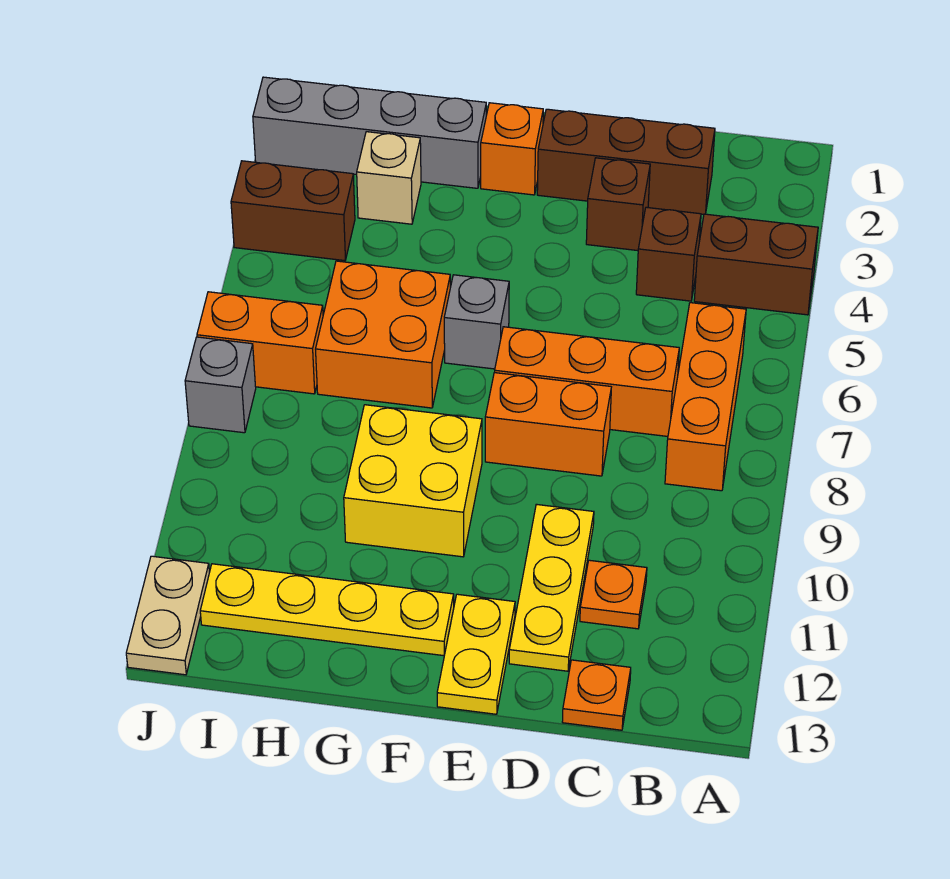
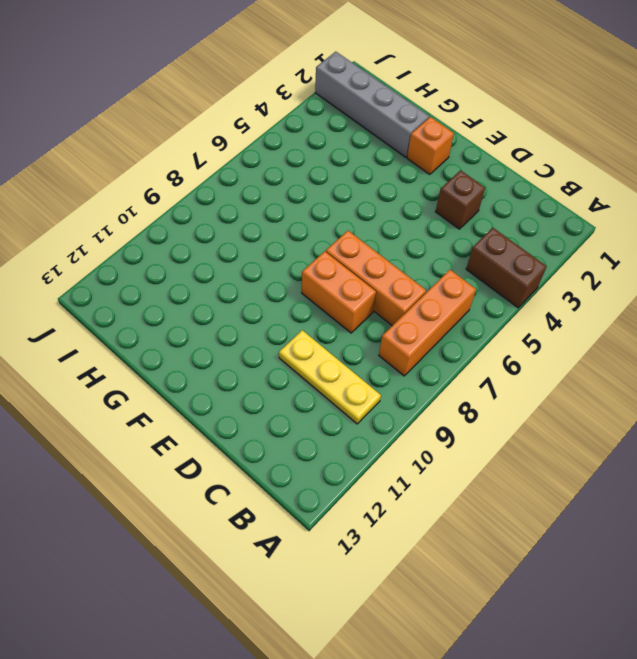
yellow plate B10:D10 level 1 -> yellow plate D10:D12 level 1
none -> brown brick C2:E2 level 1
none -> brown brick C4 level 1
none -> orange plate C11 level 1

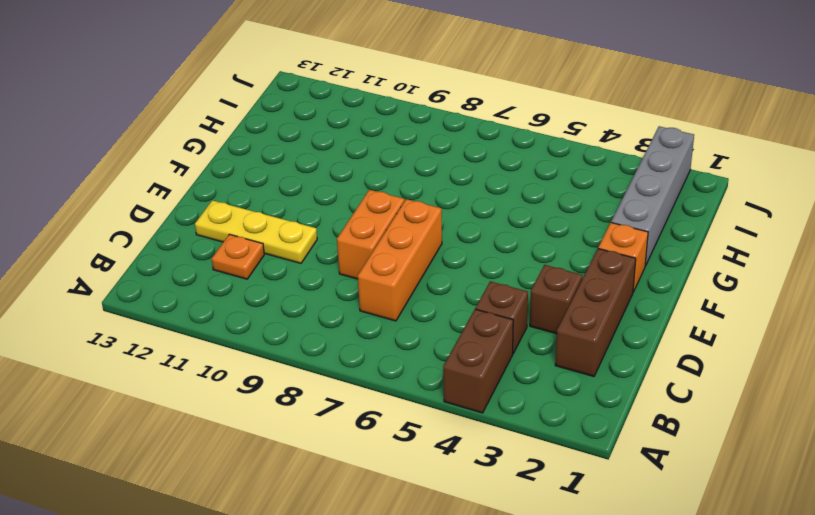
none -> orange brick B6:B8 level 1
none -> orange plate C13 level 1
none -> yellow plate E12:E13 level 1

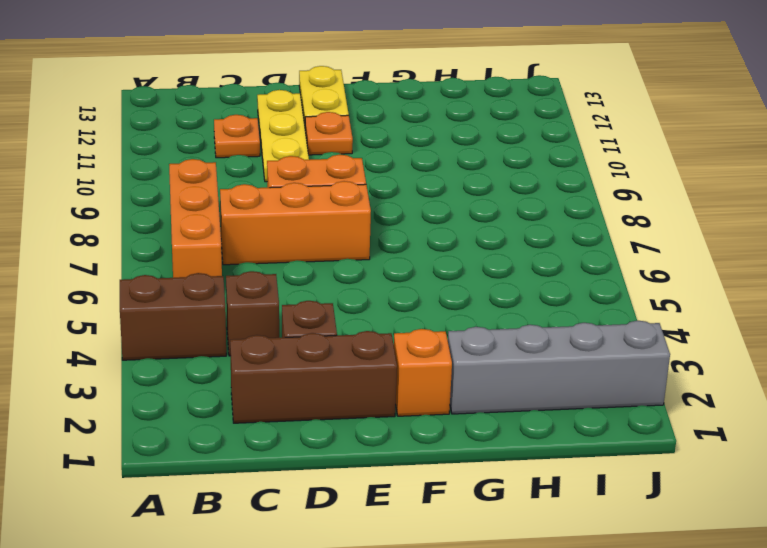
orange plate E11 level 1 -> orange plate C13 level 1
none -> grey brick F6 level 1
none -> yellow brick F9:G10 level 1
none -> yellow plate F12:I12 level 1

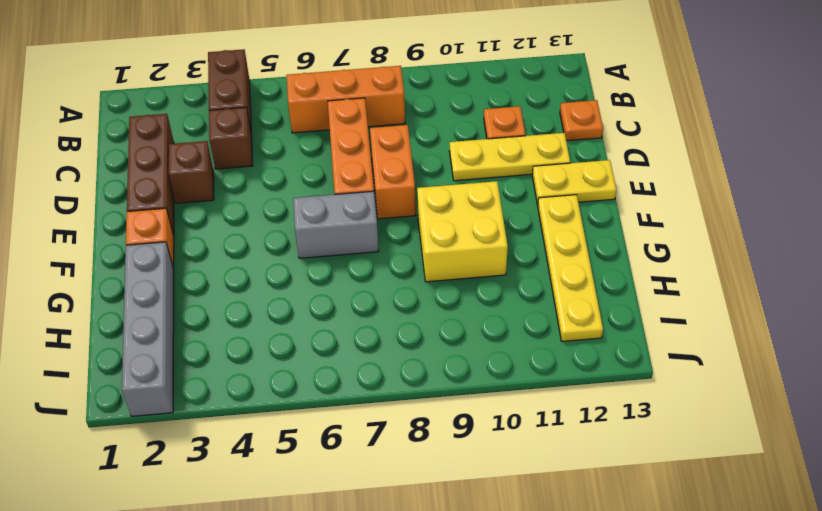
grey brick F6:F7 level 1 -> grey brick F6 level 1
none -> orange brick G6:H7 level 1
none -> tan brick H3 level 1
none -> brown brick I4:J4 level 1

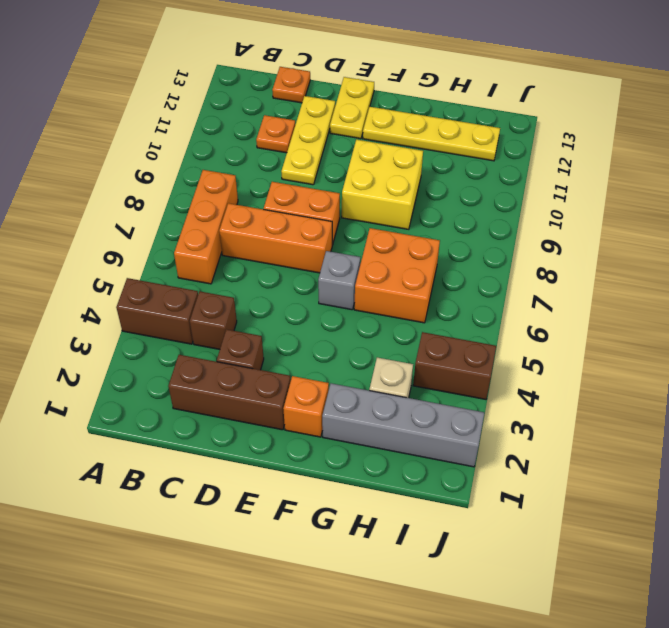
none -> orange brick I7:J7 level 1
none -> grey brick J8 level 1
none -> tan plate J12:J13 level 1

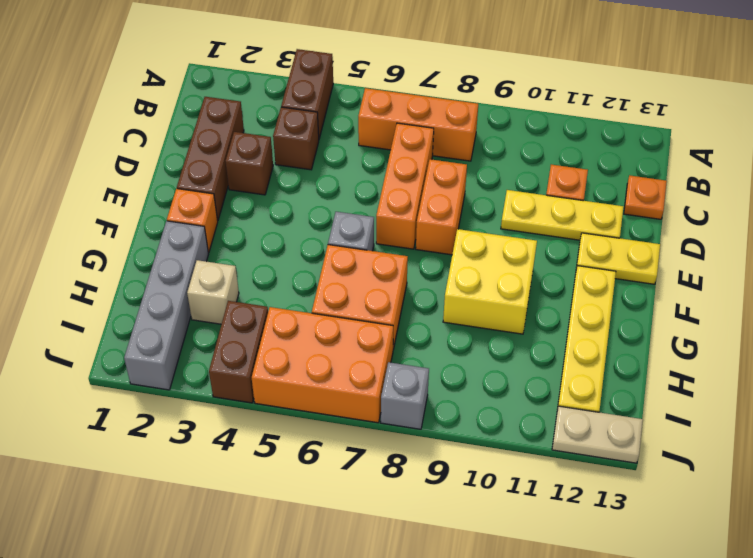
orange brick I5:J7 level 1 -> orange brick I7:J7 level 1

